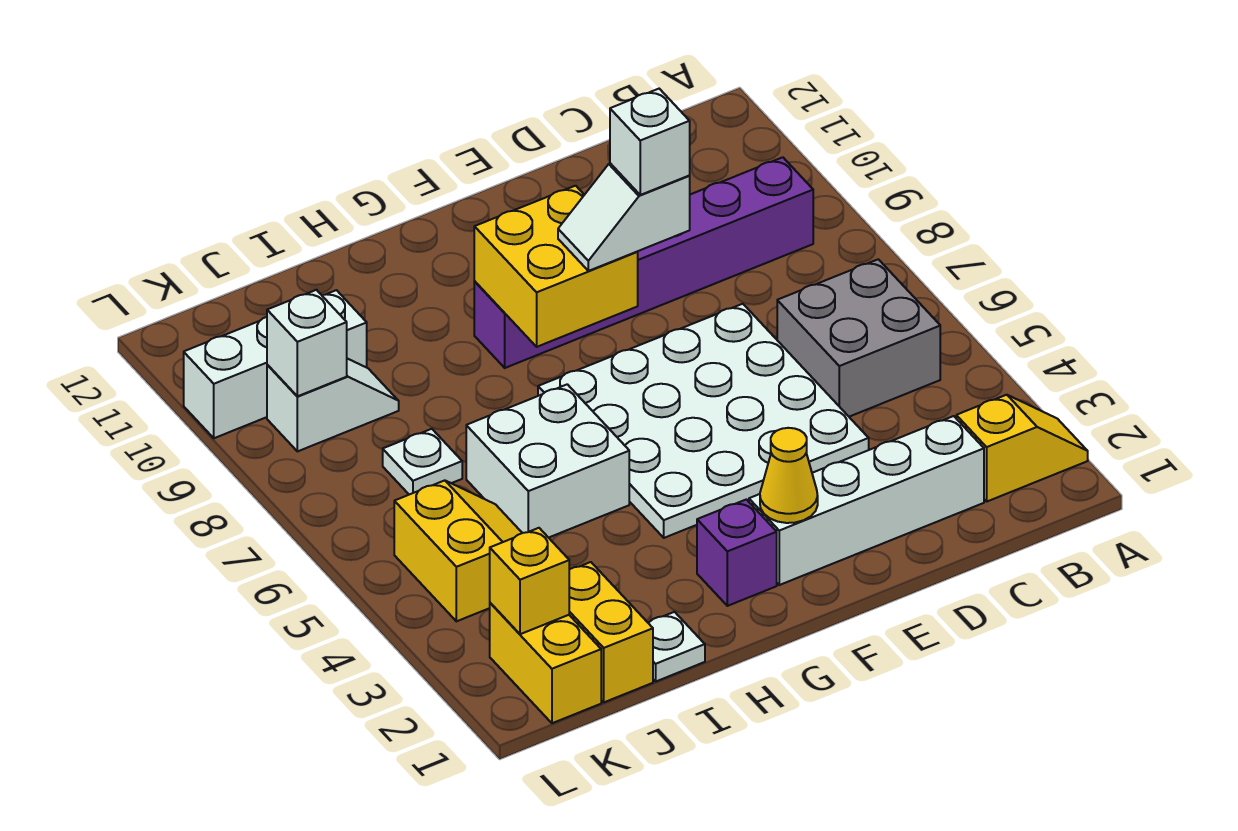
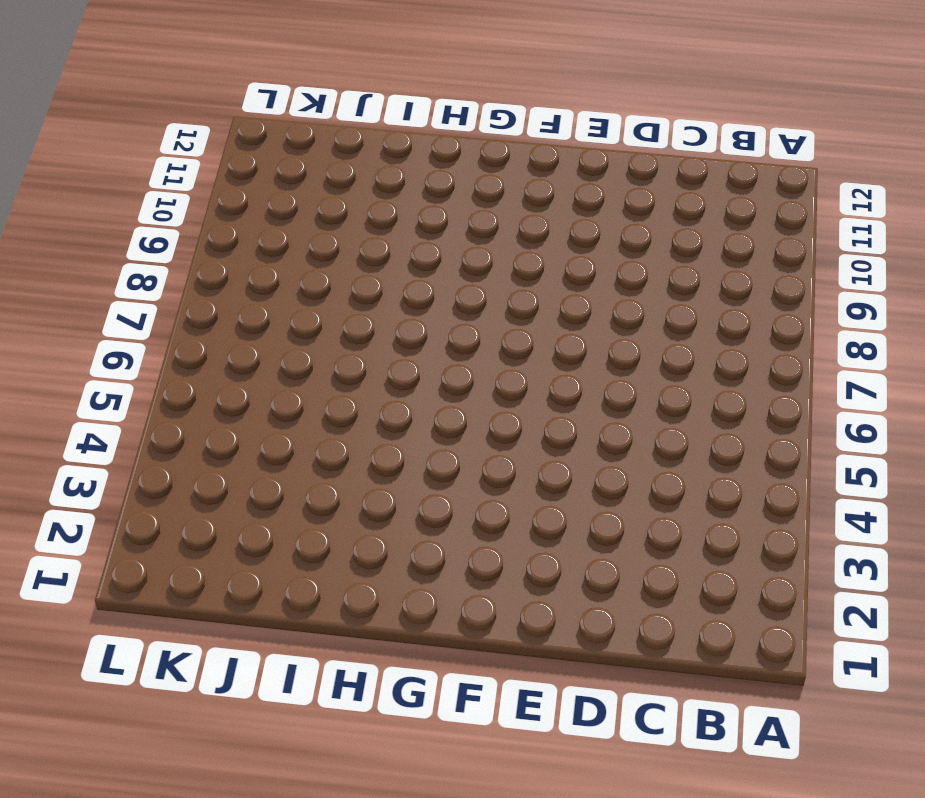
none -> yellow slope A2:B2 level 1 top B
none -> grey brick B5:C6 level 1
none -> purple brick B9:G9 level 1

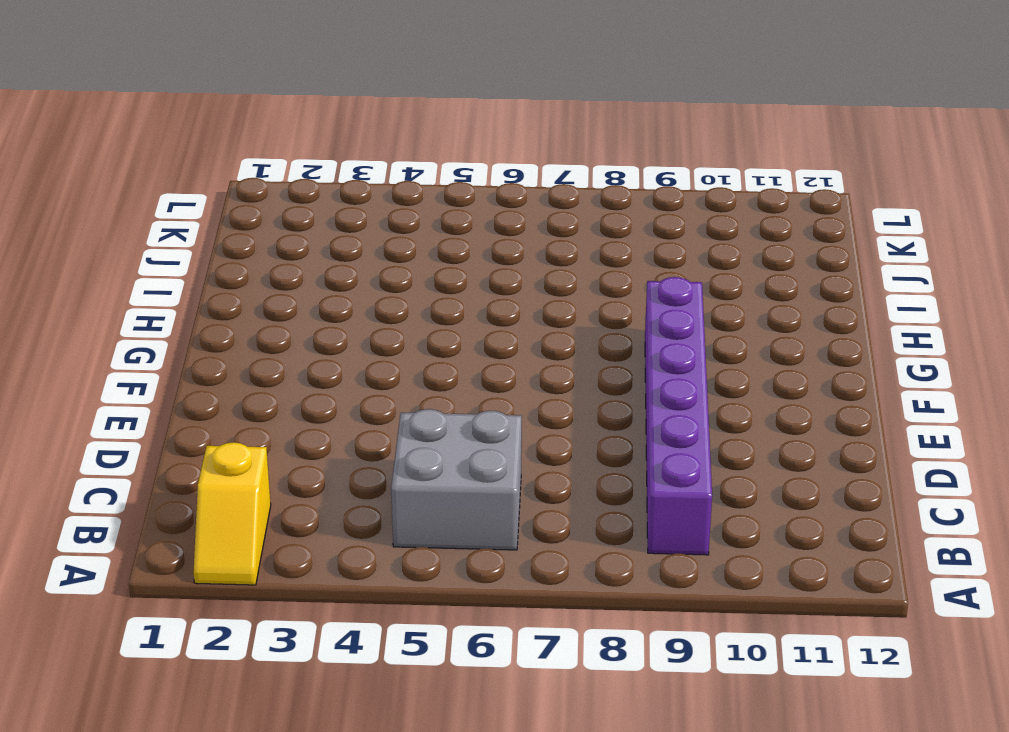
none -> white brick C2:F2 level 1
none -> white plate D4:G7 level 1
none -> purple brick G2 level 1

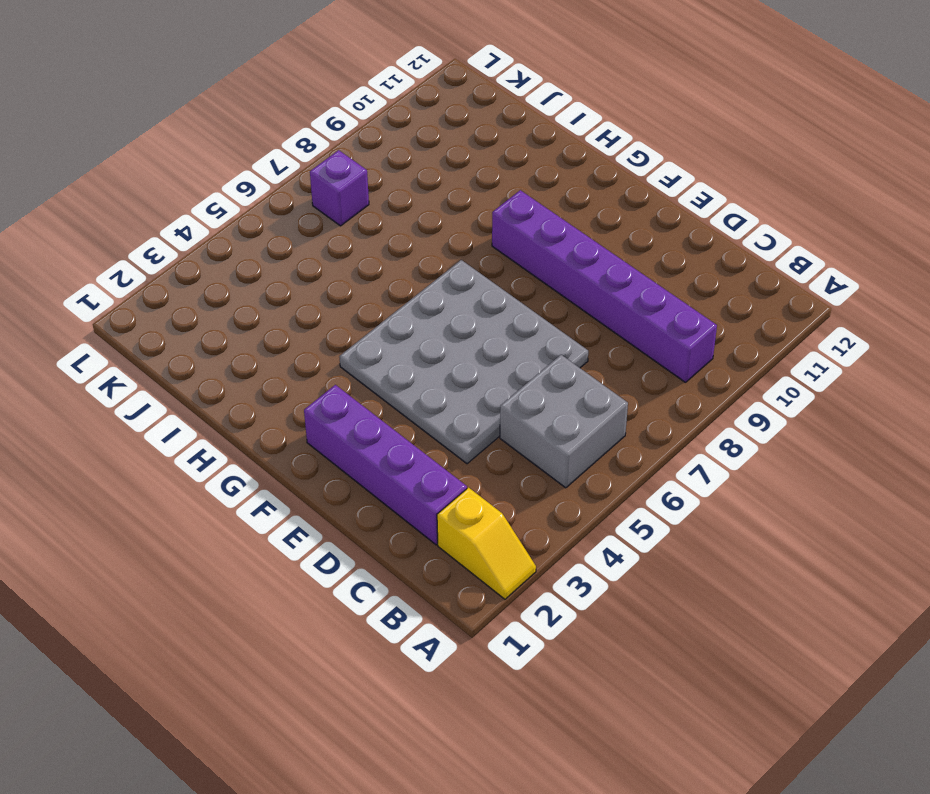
purple brick C2:F2 level 1 -> white brick C2:F2 level 1
grey plate D4:G7 level 1 -> white plate D4:G7 level 1
purple brick K7 level 1 -> purple brick G2 level 1
none -> white brick H5:I6 level 1
none -> white plate I1 level 1
none -> yellow brick J1:J2 level 1

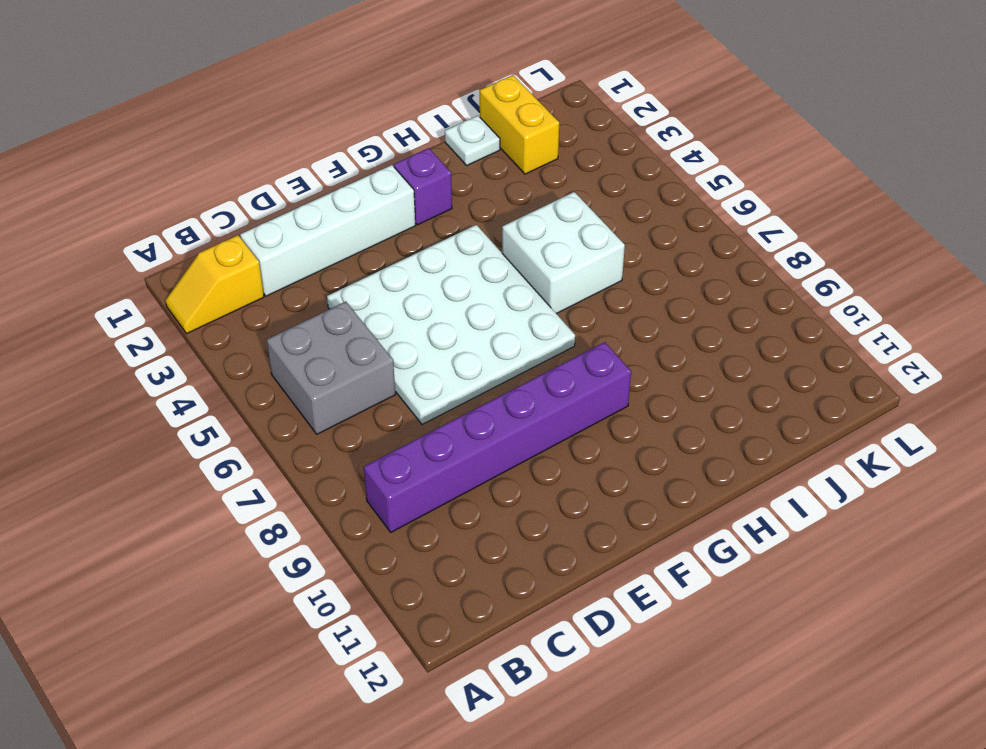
none -> yellow slope J4:K5 level 1 top K
none -> white plate J7 level 1
none -> white slope J9:K9 level 1 top K

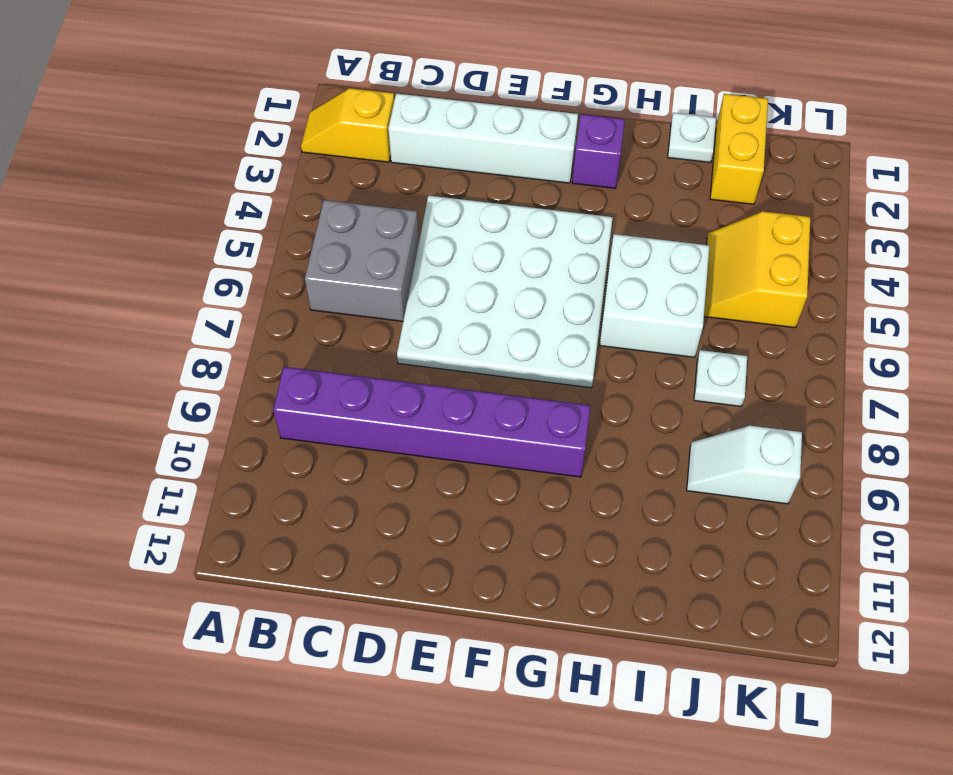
none -> white brick J10:L10 level 1
none -> yellow brick K1:K2 level 1
none -> yellow cone F2 level 2

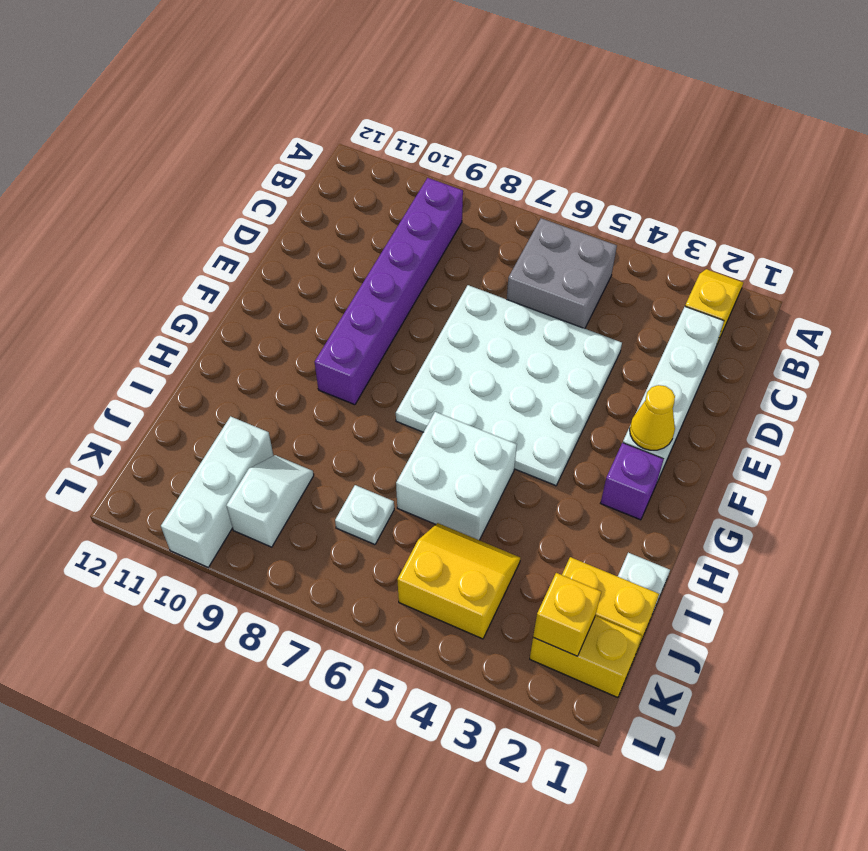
none -> yellow brick F8:G9 level 2
none -> white brick K9 level 2
none -> white slope E8:F8 level 3 top E

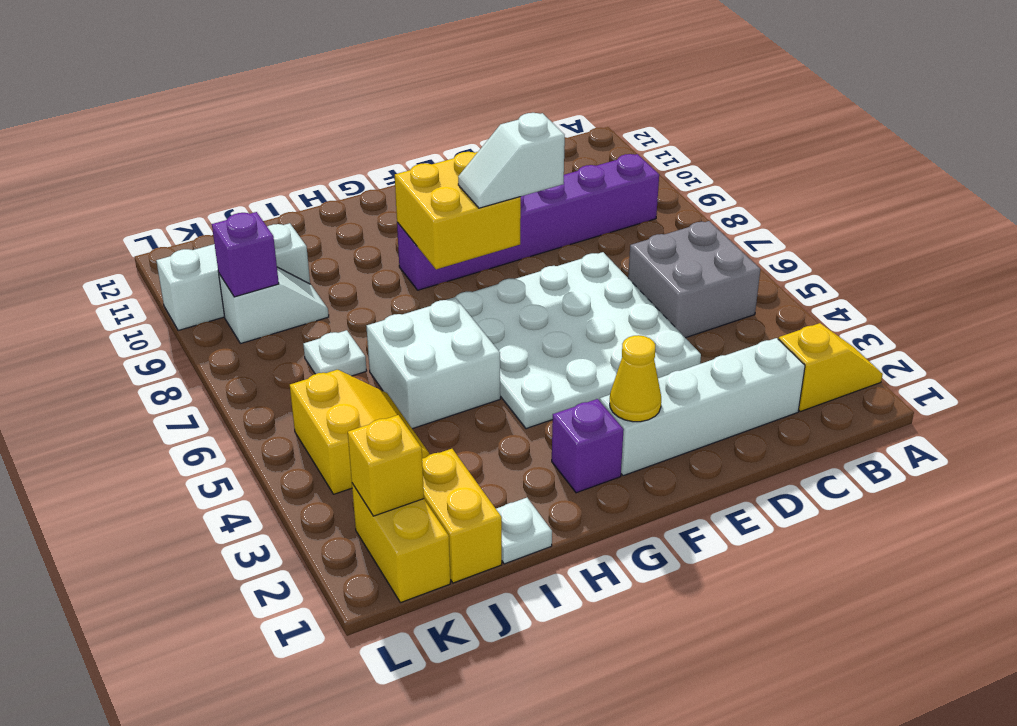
purple brick K9 level 2 -> white brick K9 level 2
none -> white brick E8 level 4

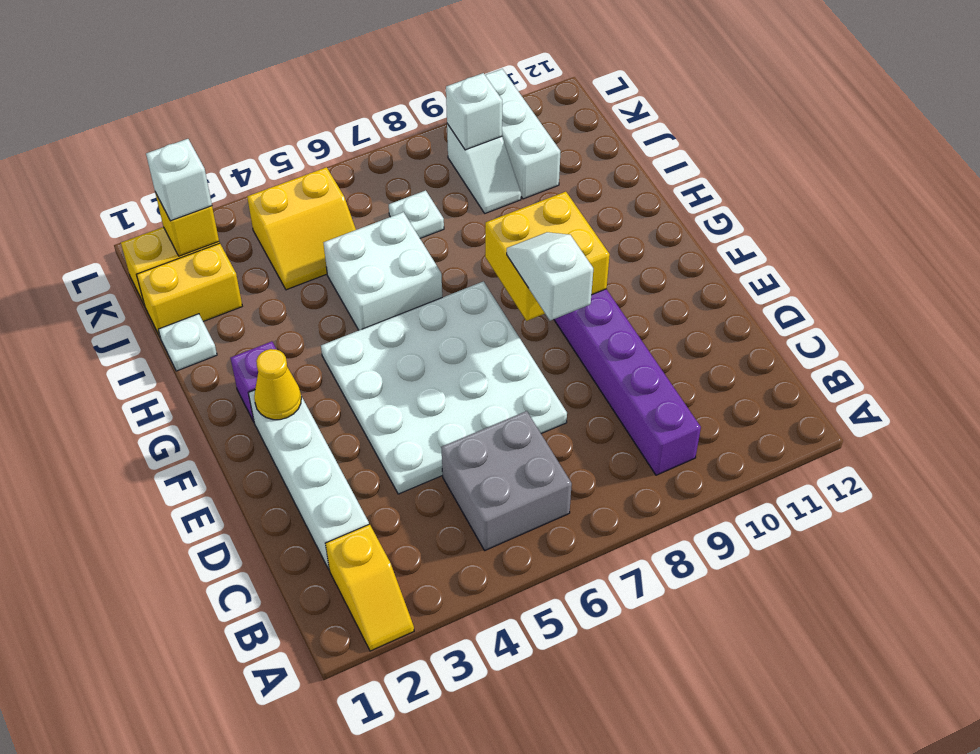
white brick K2 level 3 -> white brick E8 level 4

